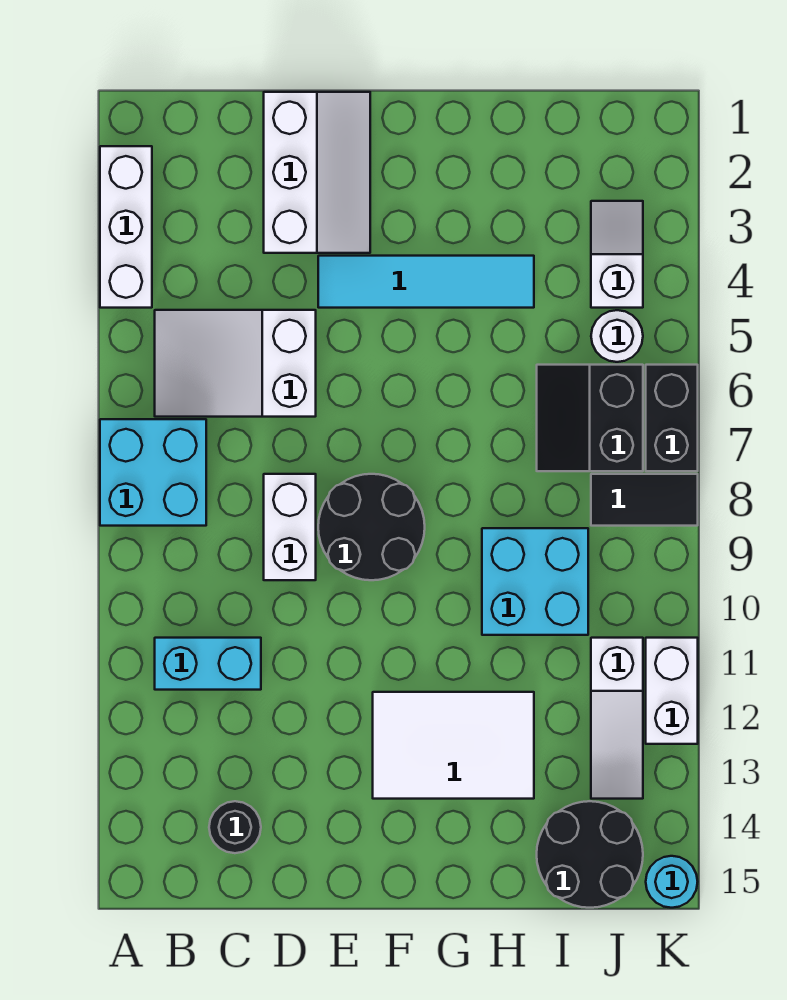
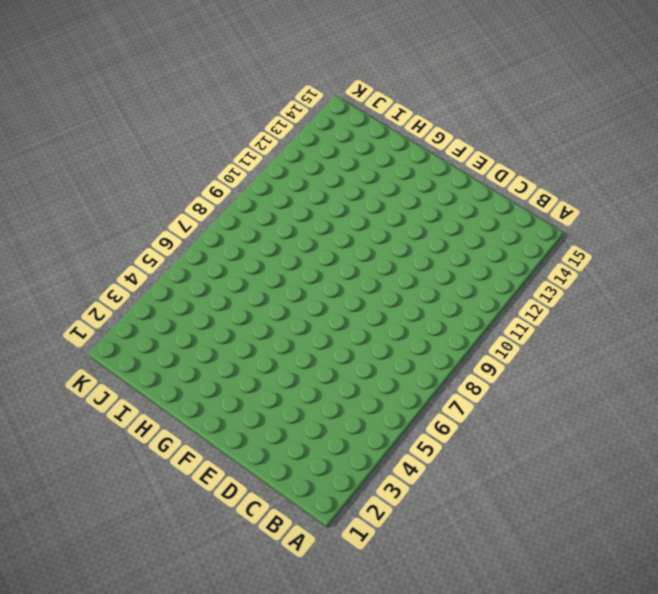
none -> white brick A2:A4 level 1
none -> cyan brick A7:B8 level 1
none -> white slope B5:D6 level 1 top D

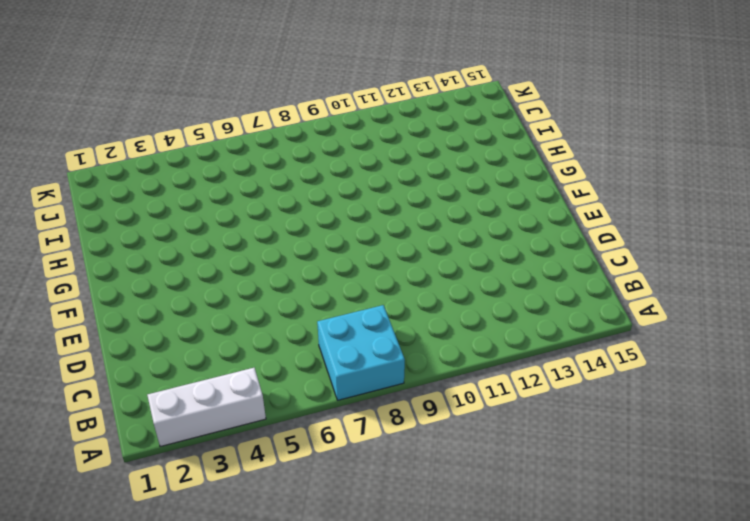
none -> white slope B5:D6 level 1 top D
none -> cyan brick B11:C11 level 1
none -> black round brick C14 level 1

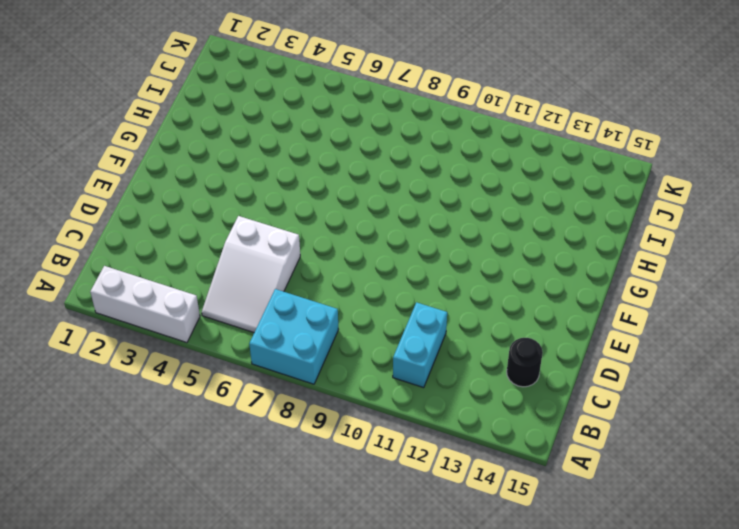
none -> white slope D1:E3 level 1 top D
none -> white brick D8:D9 level 1
none -> cyan tile E4:H4 level 1

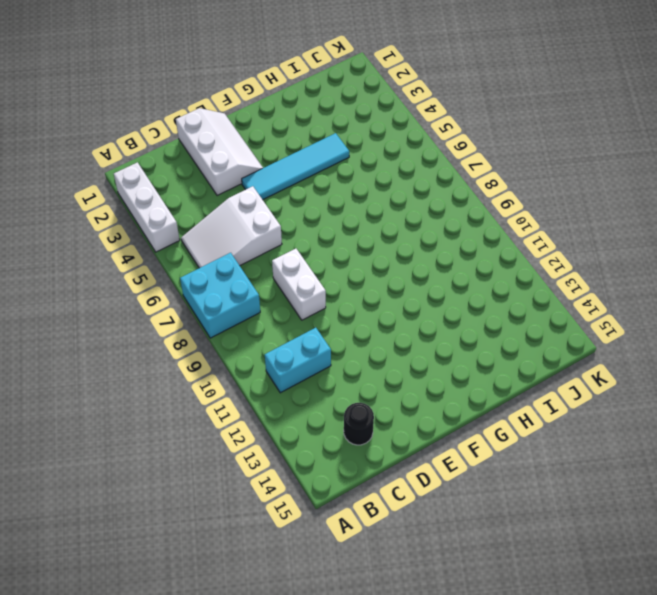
none -> black round brick E8:F9 level 1
none -> white tile F12:H13 level 1
none -> cyan brick H9:I10 level 1

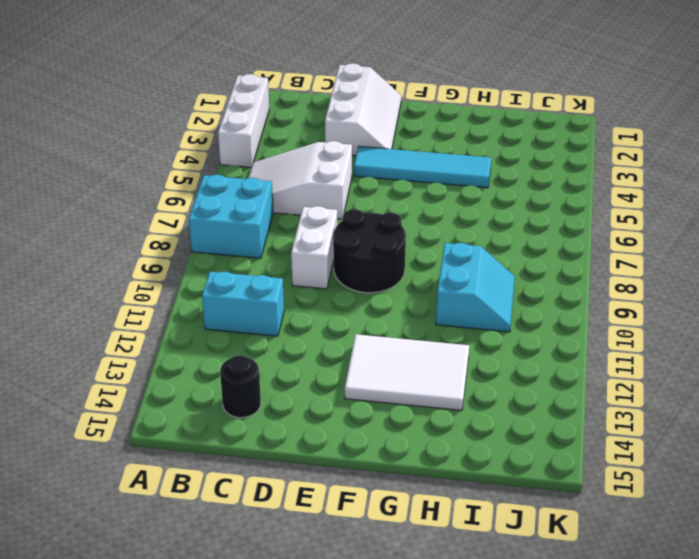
cyan slope H9:I10 level 1 top H -> cyan brick H9:I10 level 1
none -> black slope I6:J7 level 1 top J
none -> black round brick I14:J15 level 1
none -> white slope J3:J4 level 1 top 4

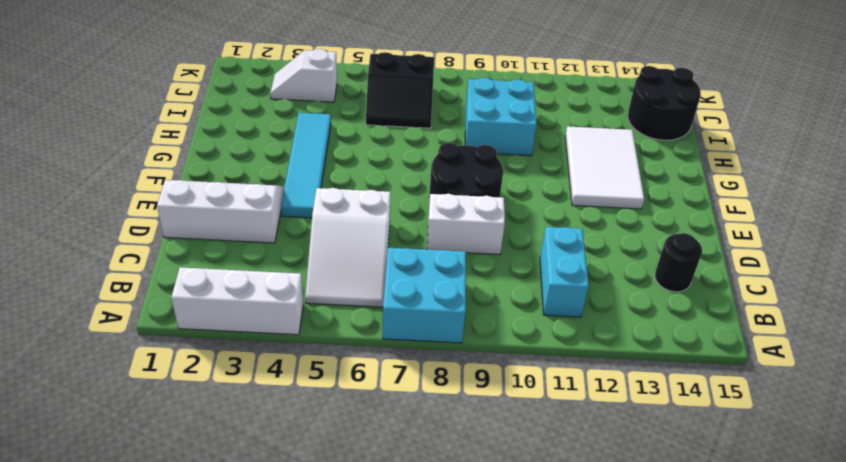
none -> white round brick J5 level 1
none -> black tile J8:K8 level 1
none -> white slope J11:J13 level 1 top 11

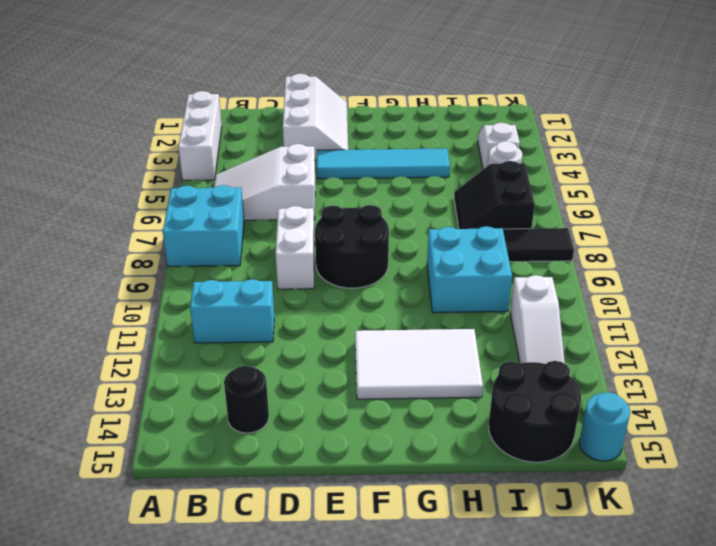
none -> black brick K6:K7 level 1
none -> white brick K11:K12 level 1

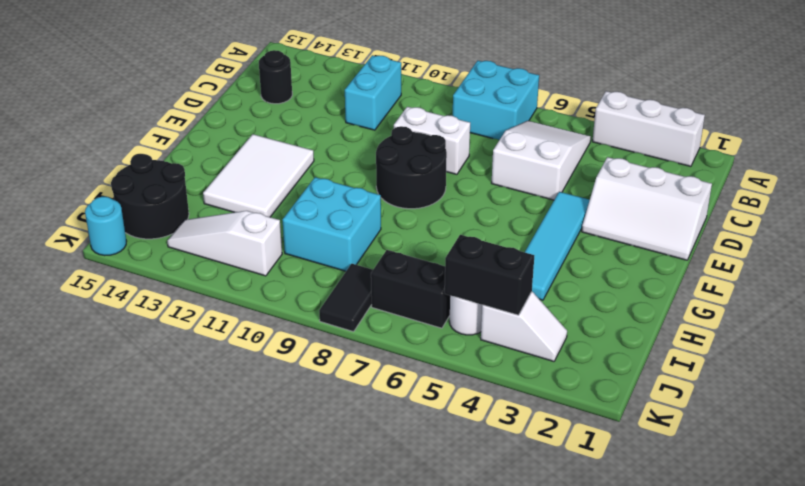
black brick J4:J5 level 2 -> black brick K6:K7 level 1
none -> white brick K11:K12 level 1

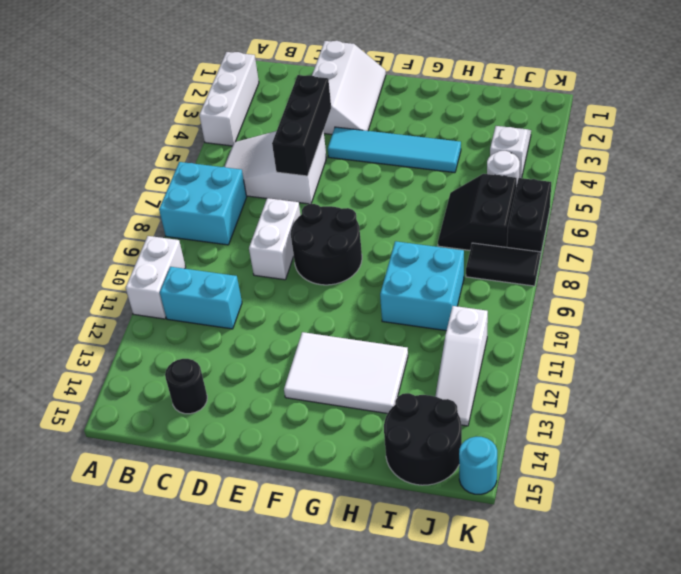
white brick A10:A11 level 1 -> white brick K11:K12 level 1
black brick D4:D6 level 2 -> none

